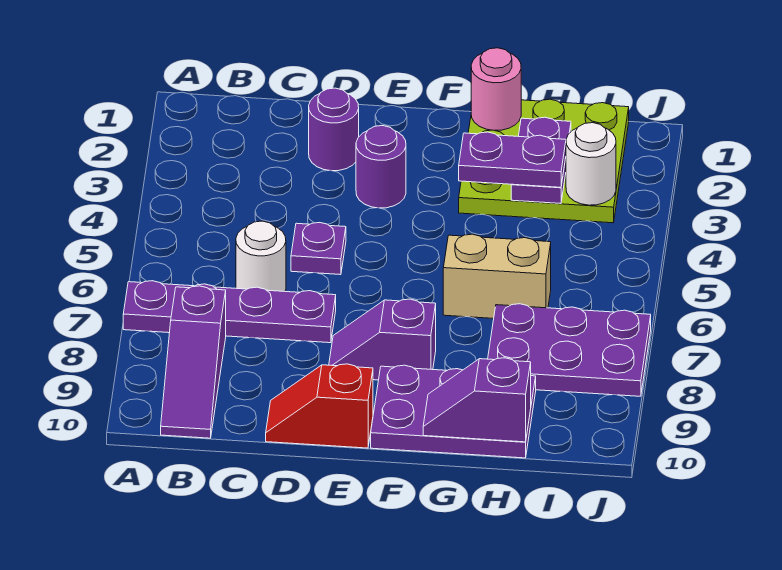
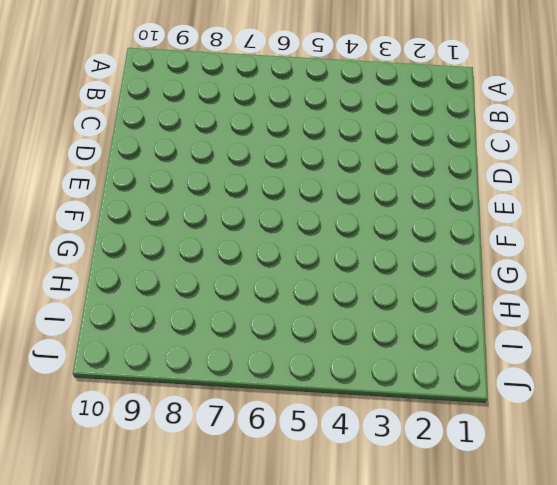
none -> purple plate A7:D7 level 1
none -> purple slope B8:B10 level 1 top 8
none -> white round brick C6 level 1

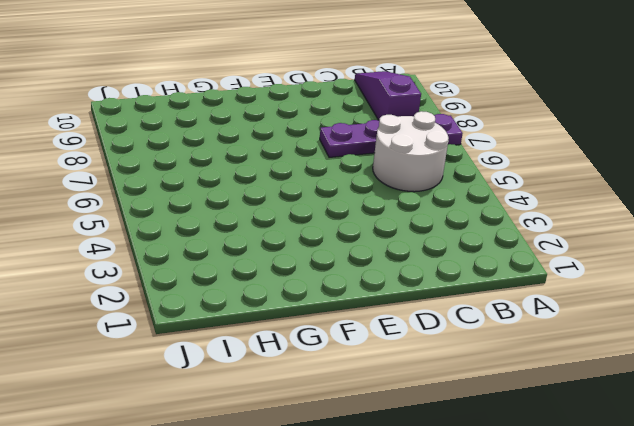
white round brick B5:C6 level 1 -> white round brick C6 level 1
none -> purple round brick D2 level 1
none -> purple plate D5 level 1
none -> red slope D10:E10 level 1 top E

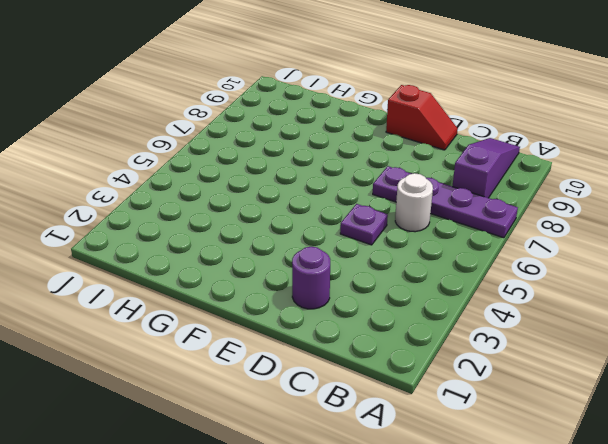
none -> purple round brick E3 level 1
none -> purple slope E8:F8 level 1 top F
none -> purple plate F9:H10 level 1

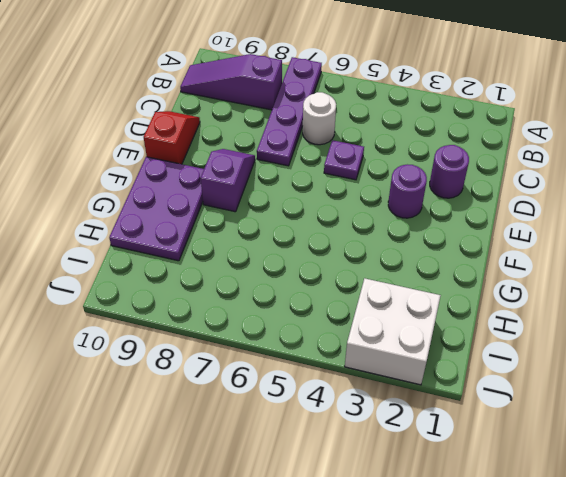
white brick I2:J3 level 1 -> lime plate G1:I3 level 1
none -> tan brick G6:H6 level 1
none -> purple plate H7:J8 level 1
none -> pink round brick G1 level 2

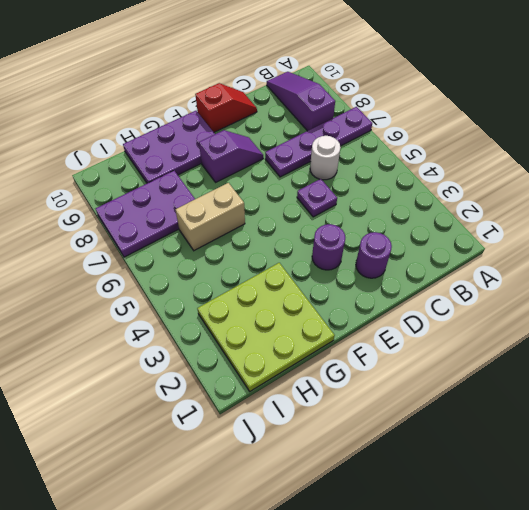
none -> pink round brick G1 level 2
none -> purple slope G10:H10 level 2 top H
none -> purple plate H2:H3 level 2

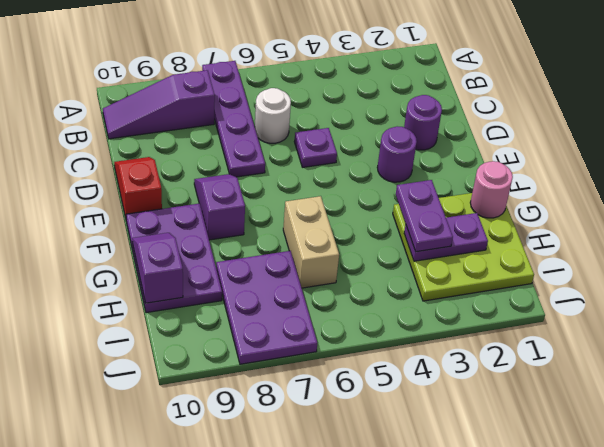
none -> white round brick I3 level 2

